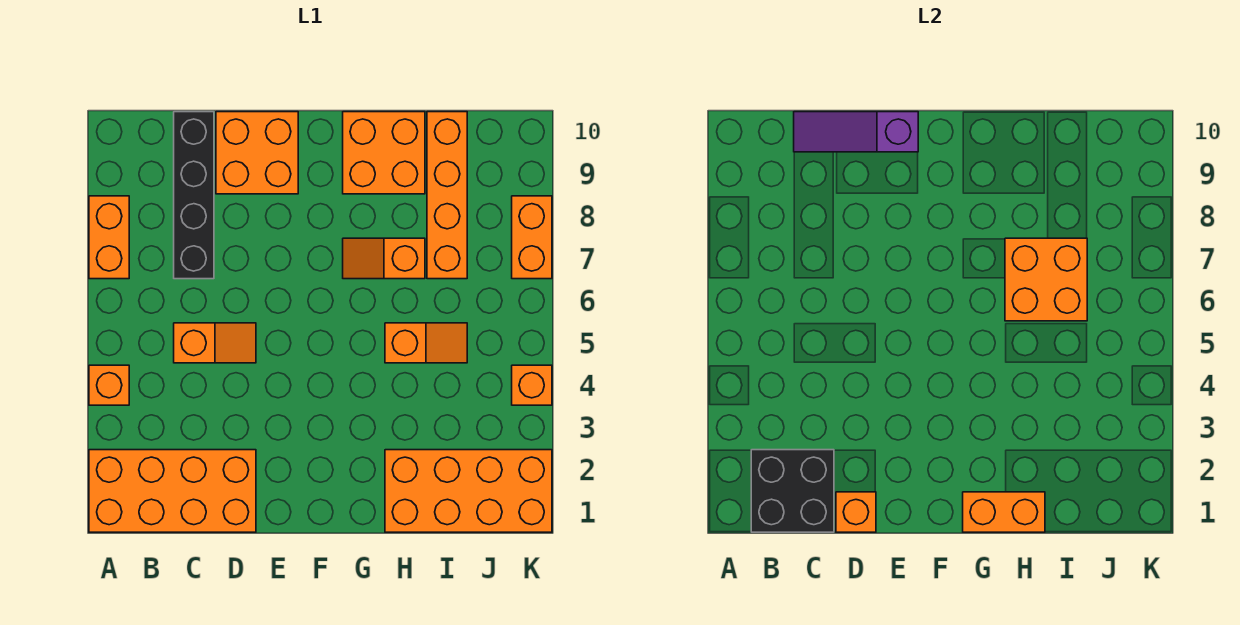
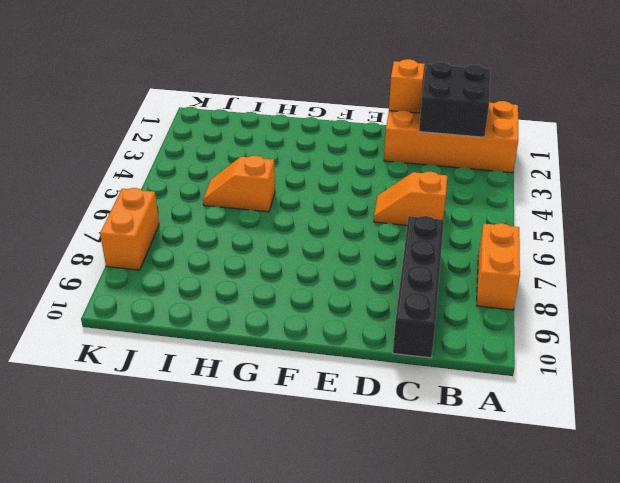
none -> orange brick A4 level 1
none -> orange brick D9:E10 level 1
none -> orange slope G7:H7 level 1 top H

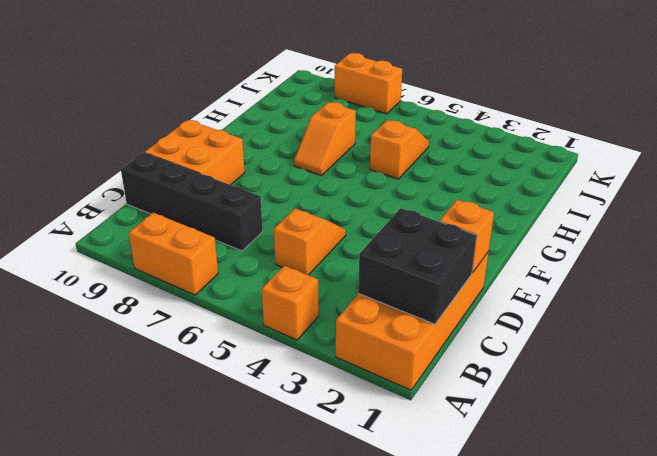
none -> orange brick G9:H10 level 1
none -> orange brick H1:K2 level 1
none -> orange brick I7:I10 level 1

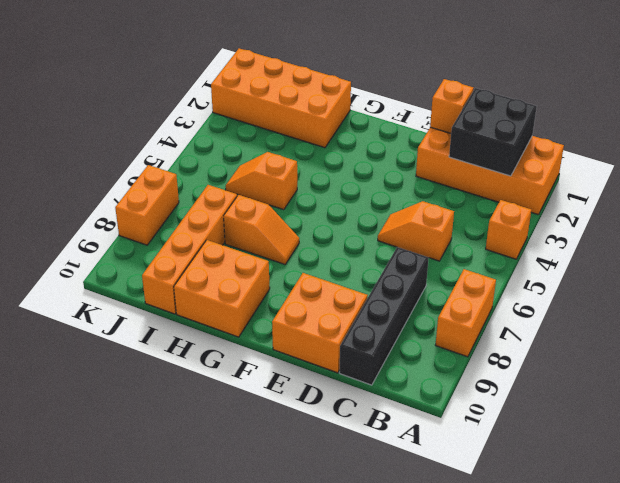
none -> orange brick K4 level 1
none -> purple slope C10:E10 level 2 top E
none -> orange brick G1:H1 level 2

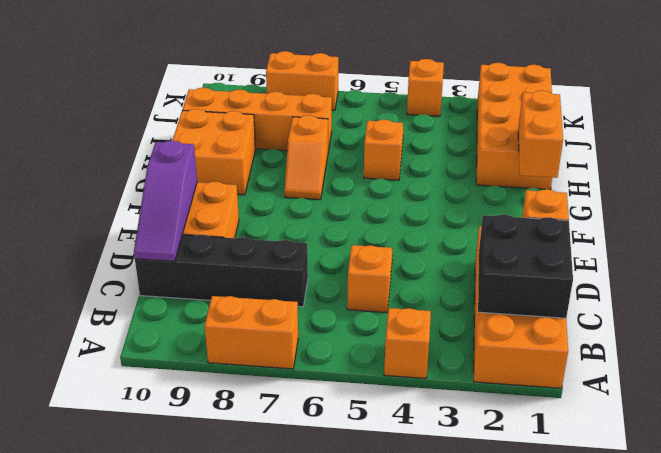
none -> orange brick H6:I7 level 2

